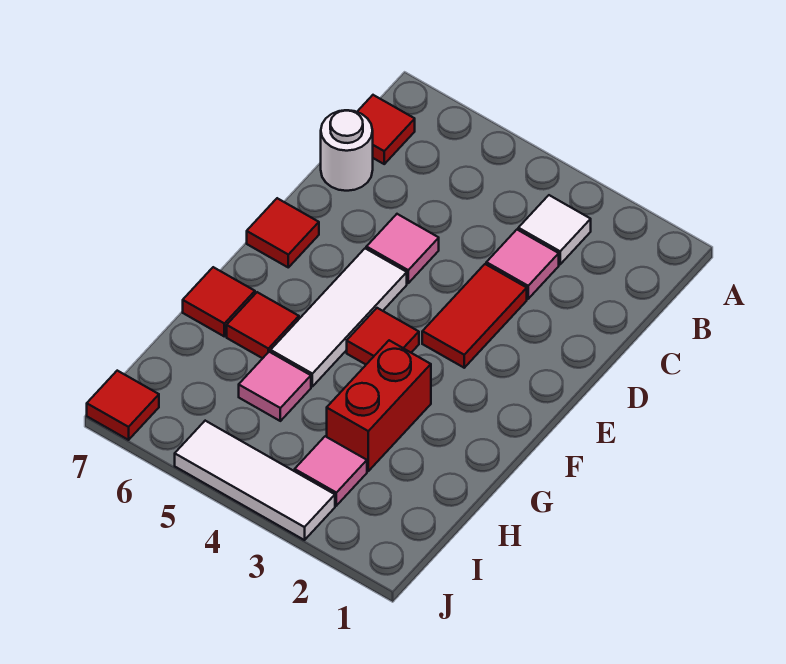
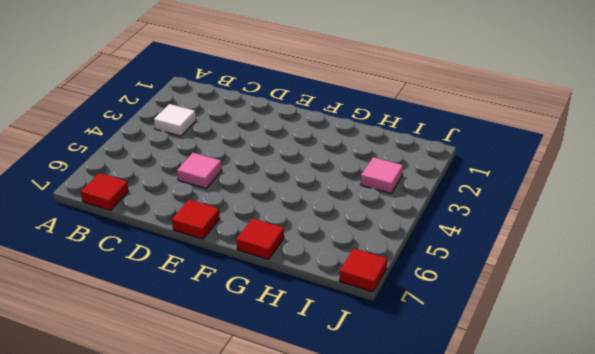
none -> pink tile C3 level 1
none -> white round brick C7 level 1
none -> red tile D3:E3 level 1

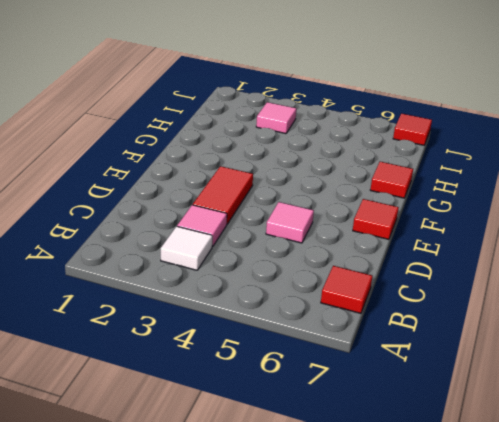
none -> white round brick C7 level 1
none -> white tile E5:G5 level 1
none -> red tile F4 level 1

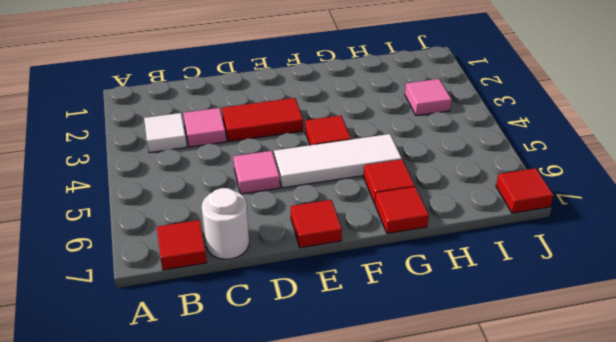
none -> red brick G3:H3 level 1
none -> pink tile H5 level 1
none -> white tile J3:J5 level 1

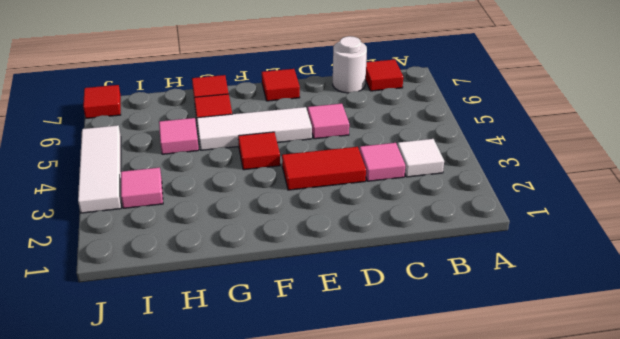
none -> red brick G3:H3 level 1

